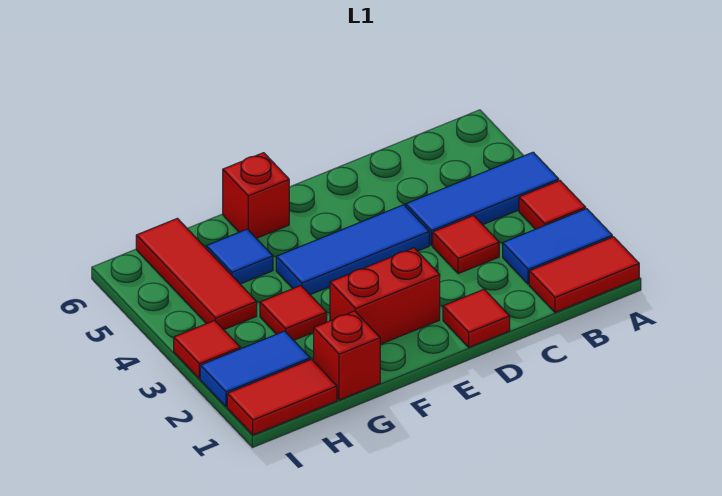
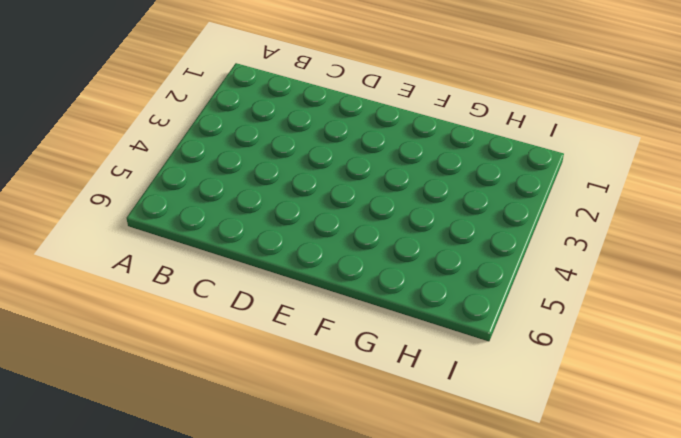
none -> red tile A1:B1 level 1
none -> blue tile A2:B2 level 1
none -> red tile A3 level 1

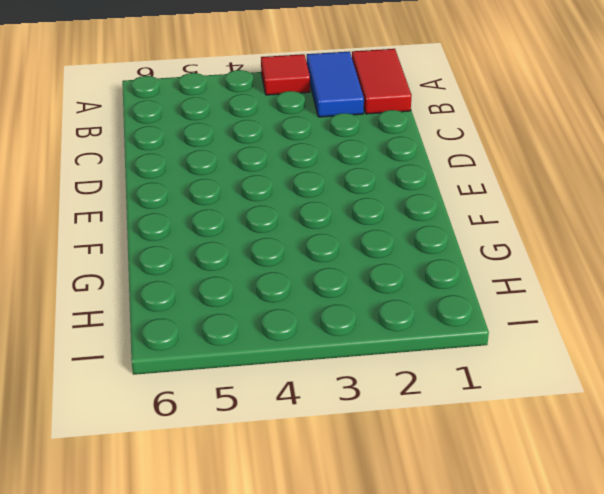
none -> blue tile A4:C4 level 1
none -> red tile C3 level 1
none -> red tile D1 level 1

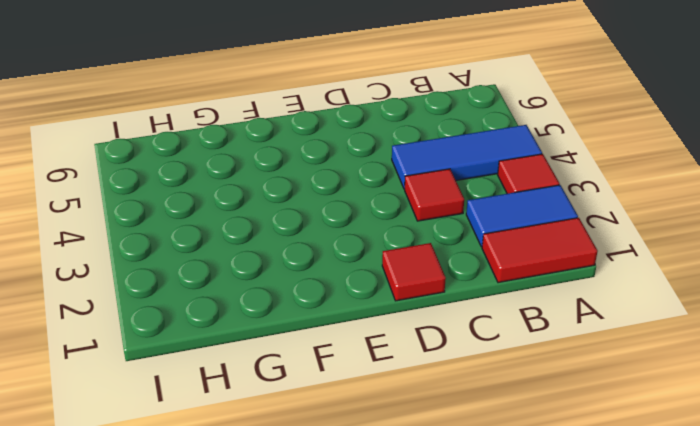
none -> blue tile D4:F4 level 1
none -> red brick E2:F2 level 1
none -> red brick F6 level 1

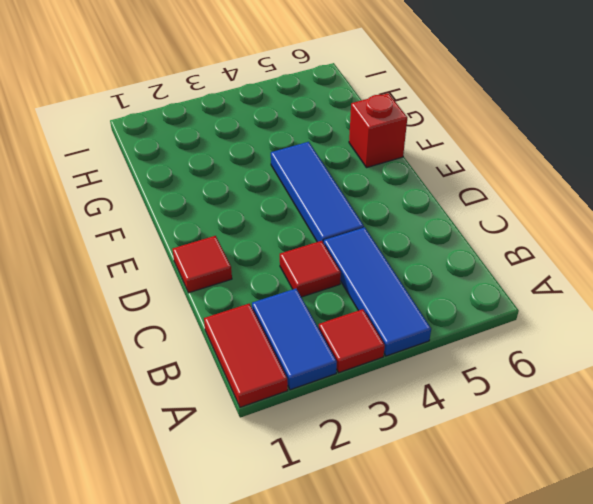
none -> red brick E2:F2 level 1
none -> red brick G1 level 1
none -> red tile G3 level 1

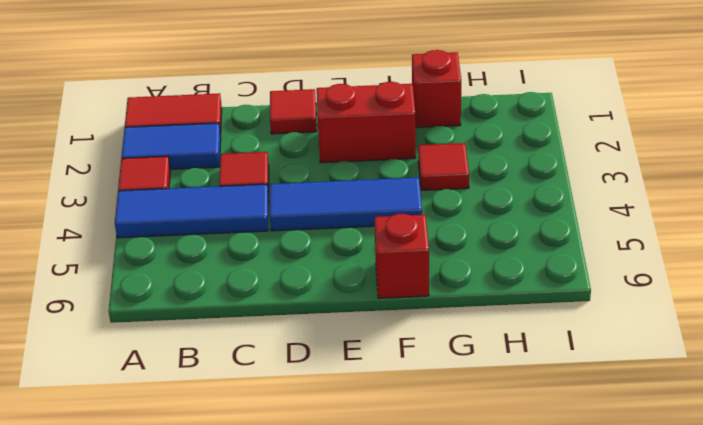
none -> blue tile G5 level 1
none -> red tile H1:I1 level 1
none -> blue tile H2:I2 level 1

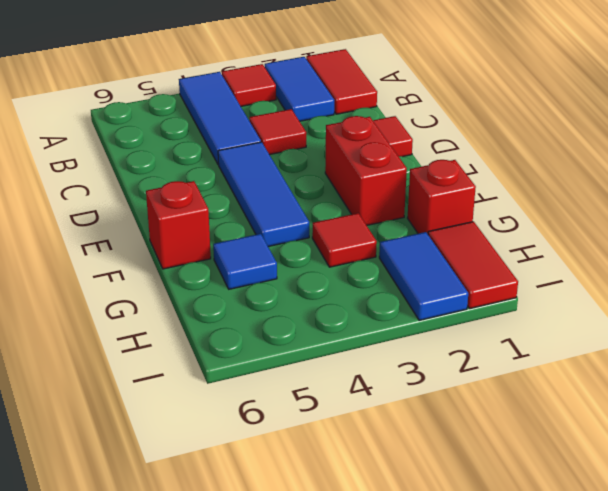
none -> red tile H4:H6 level 1
none -> red tile I3 level 1

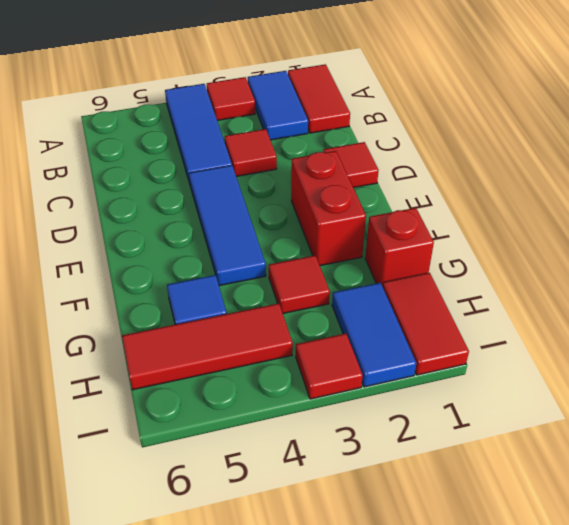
none -> red brick F6 level 1

